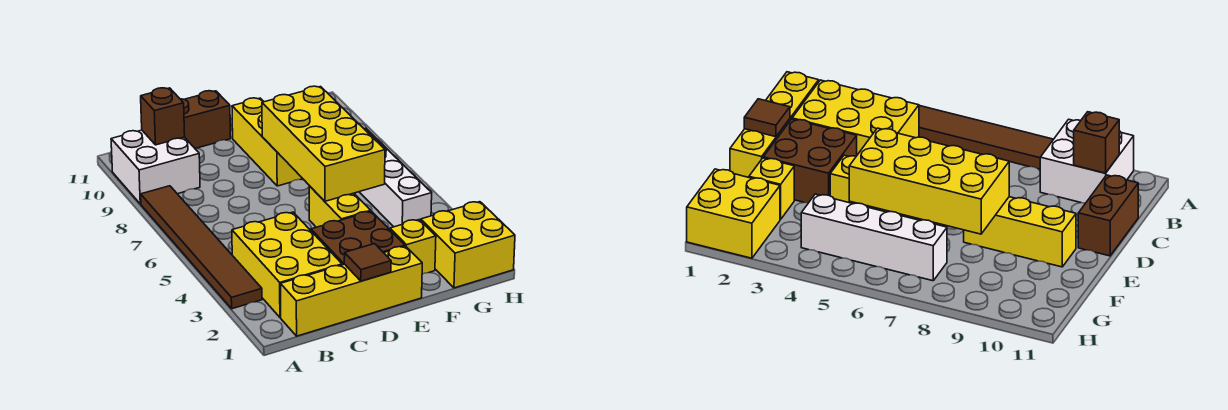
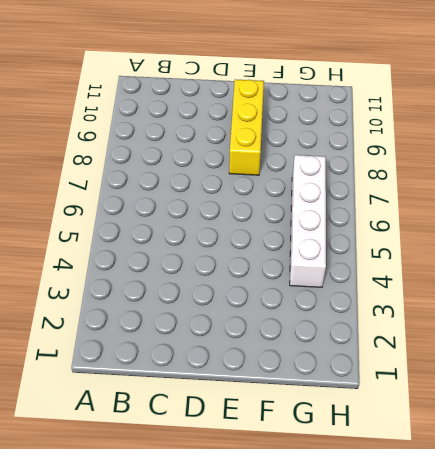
none -> brown tile A3:A8 level 1
none -> white brick A9:B10 level 1
none -> yellow brick B1:E1 level 1

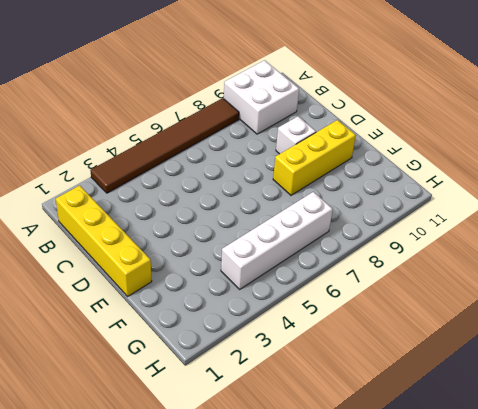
white brick D9 level 1 -> none
none -> yellow brick B2:C4 level 1
none -> brown brick C11:D11 level 1
none -> brown brick D2:E3 level 1

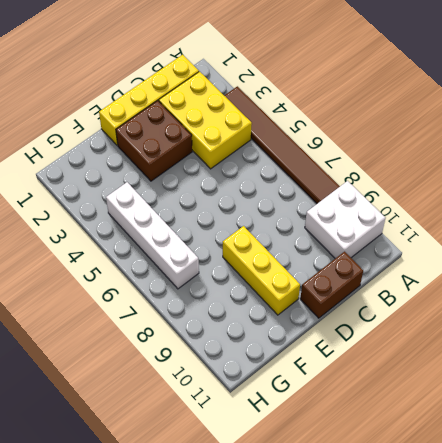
none -> yellow brick E4:E5 level 1
none -> yellow brick F2 level 1
none -> yellow brick G1:H2 level 1

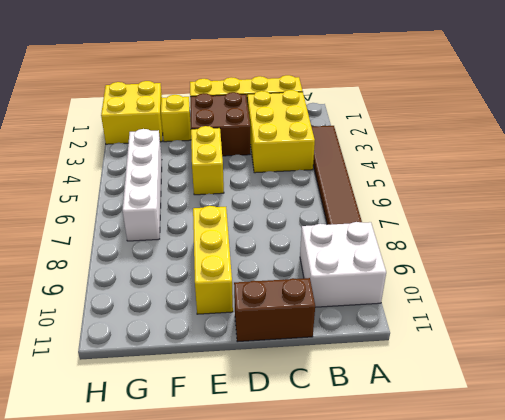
none -> brown brick B10 level 2
none -> brown tile D1 level 2
none -> yellow brick E5:F8 level 2

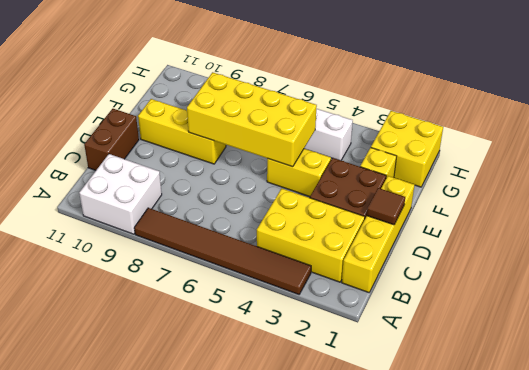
none -> brown brick B10 level 2

